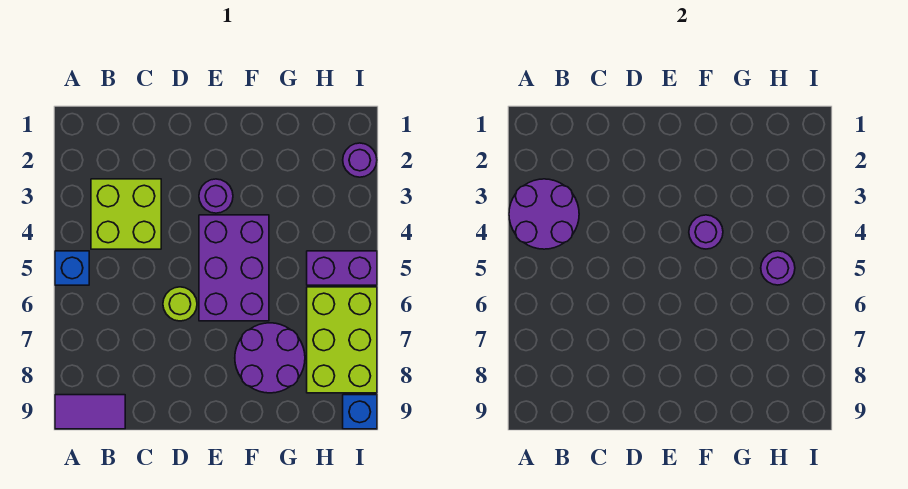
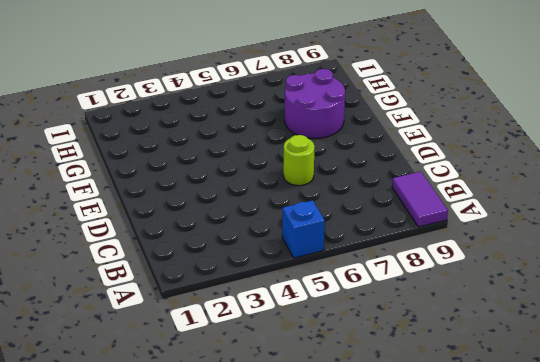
none -> lime brick B3:C4 level 1
none -> purple round brick E3 level 1
none -> purple brick E4:F6 level 1

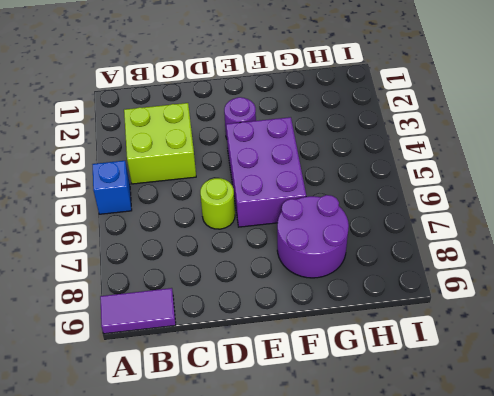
none -> purple brick H5:I5 level 1
none -> lime brick H6:I8 level 1
none -> purple round brick I2 level 1

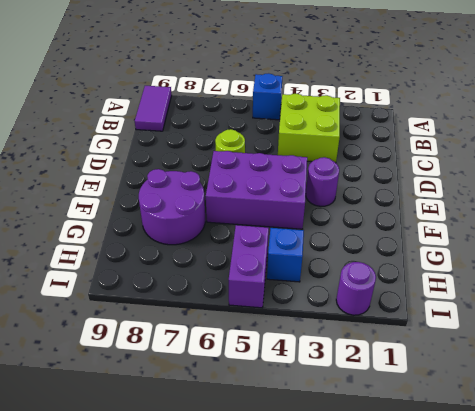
blue brick H4 level 1 -> blue brick I9 level 1
none -> lime brick H6:I8 level 1
none -> purple round brick A3:B4 level 2
none -> purple round brick F4 level 2

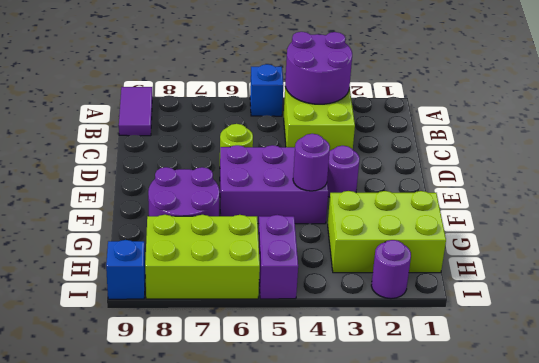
lime brick G1:H3 level 1 -> none
none -> purple round brick H5 level 2

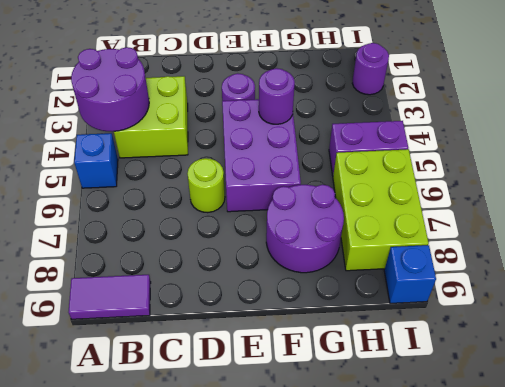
none -> purple round brick H5 level 2

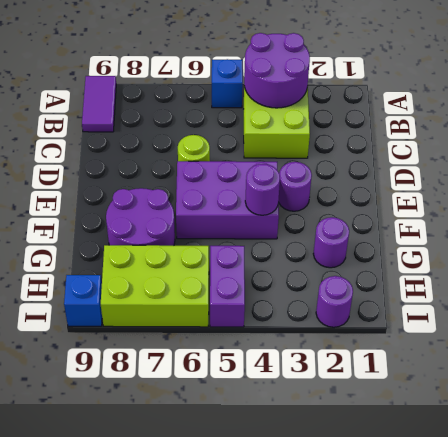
purple round brick G2 level 1 -> purple round brick H5 level 2

